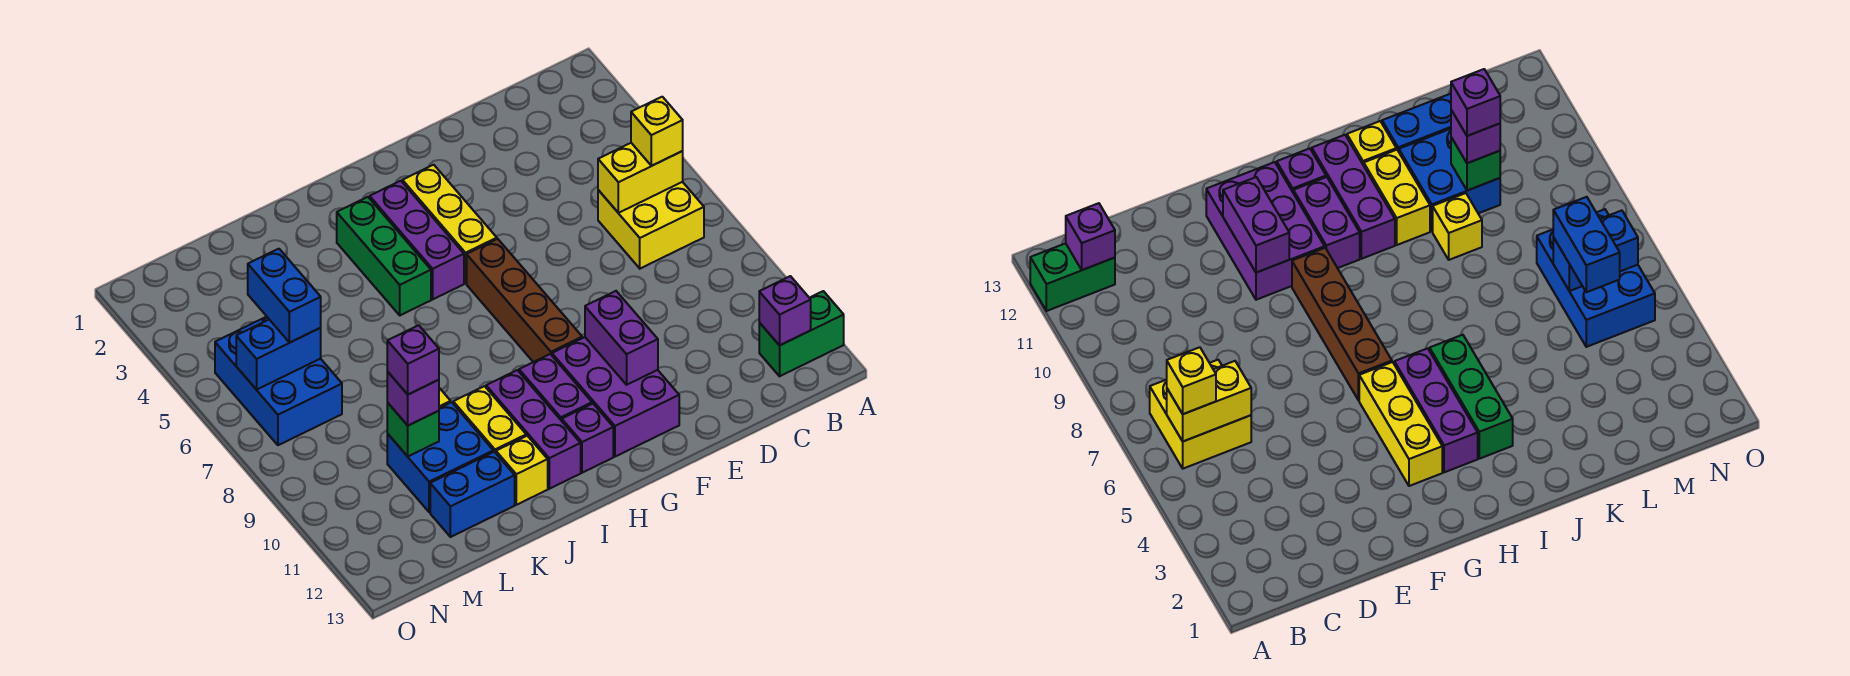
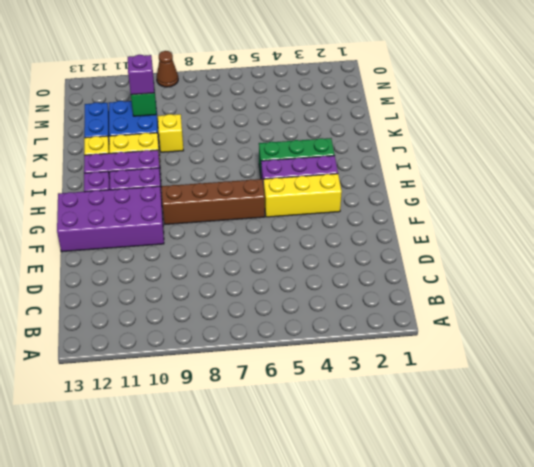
purple brick F10:G13 level 1 -> purple brick F10:G12 level 1
brown cone O9 level 1 -> none
none -> green brick A12:B12 level 1
none -> yellow brick B6:C7 level 1
none -> blue brick M5:N7 level 1

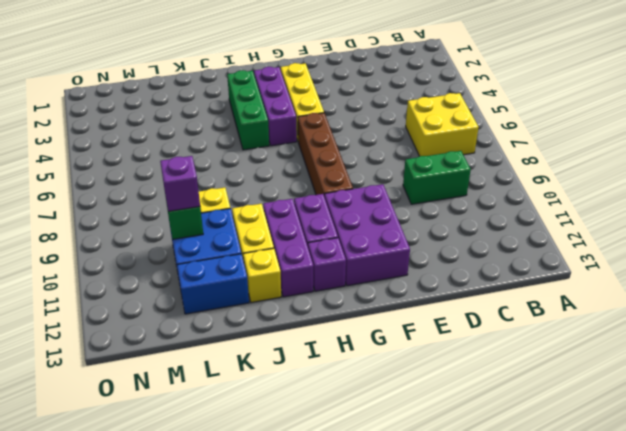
green brick C9:D9 level 1 -> green brick A12:B12 level 1
none -> blue brick M5:N7 level 1
none -> yellow brick B6:C6 level 2
none -> purple brick B12 level 2

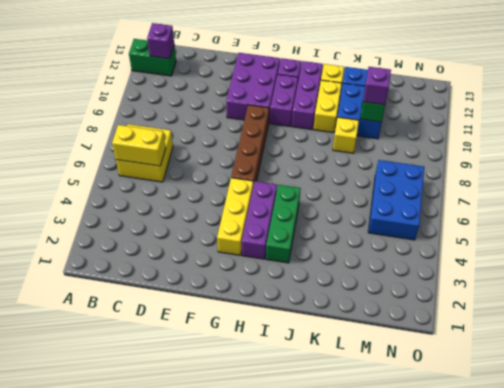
none -> purple brick F10:F11 level 2
none -> blue brick M6:N6 level 2
none -> yellow brick B6 level 3

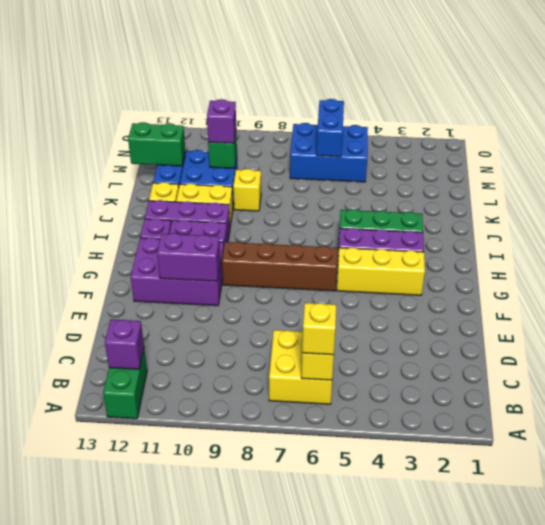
green brick L12:L13 level 2 -> none
none -> blue brick M5:M6 level 3
none -> purple brick L10 level 4

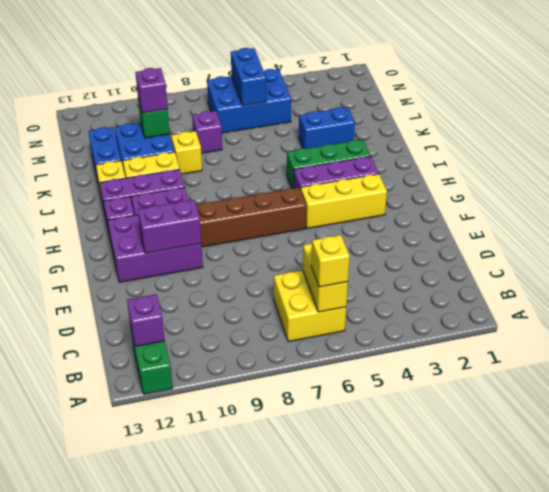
blue brick K3:K4 level 1 -> blue brick M5:M6 level 3
purple brick L8 level 1 -> purple brick L10 level 4

